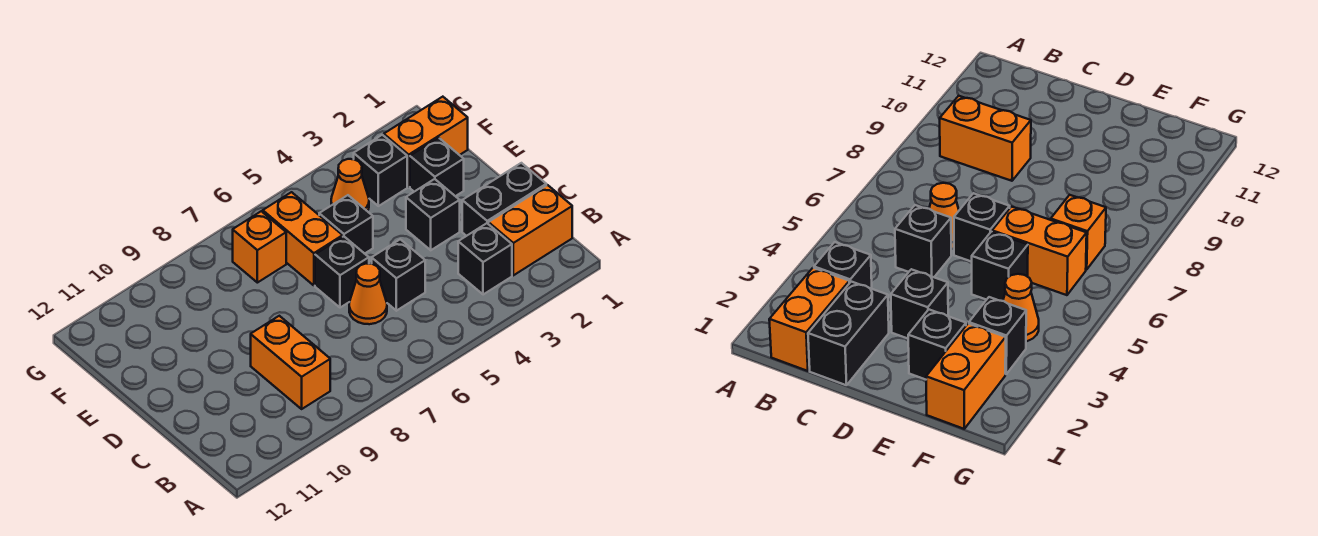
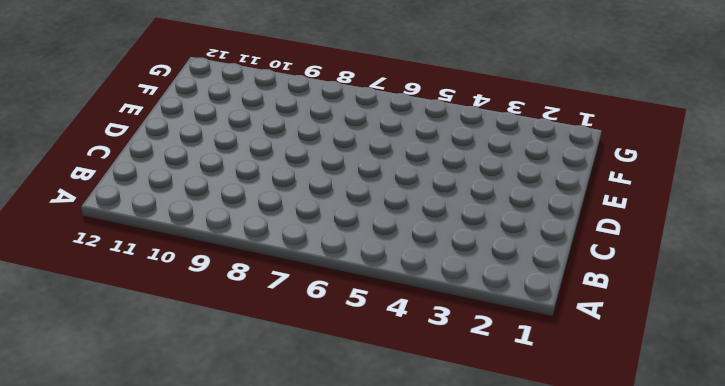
none -> orange brick B1:B2 level 1
none -> black brick B3 level 1
none -> orange brick B9:C9 level 1

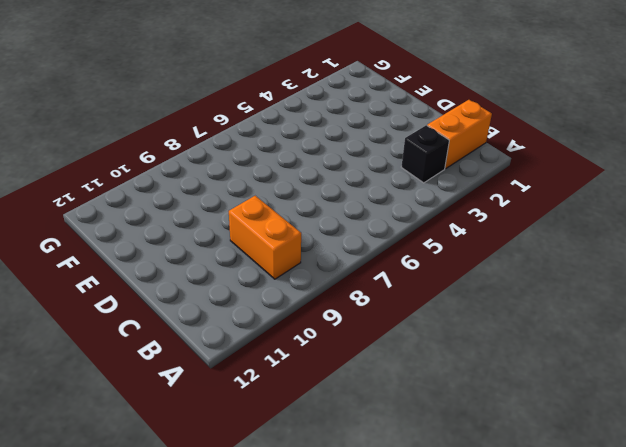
none -> black brick C1:C2 level 1
none -> black brick C5 level 1
none -> orange cone C6 level 1

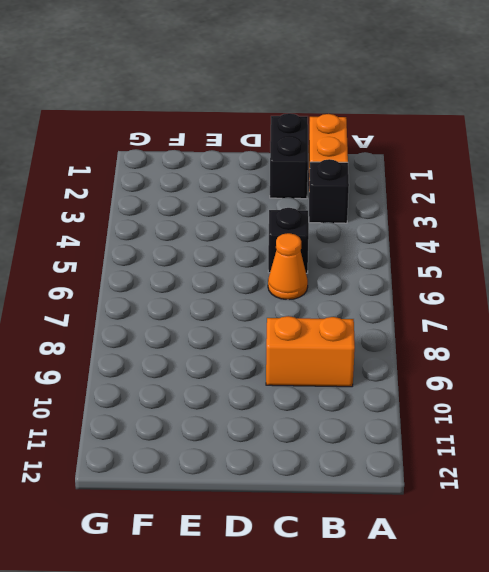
none -> black brick D3 level 1
none -> black brick D6 level 1
none -> black brick E2 level 1

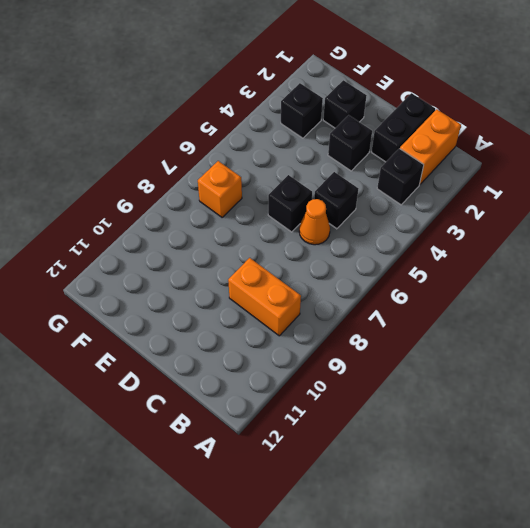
none -> black brick E5 level 1
none -> orange brick E6:F6 level 1
none -> orange brick F1:F2 level 1

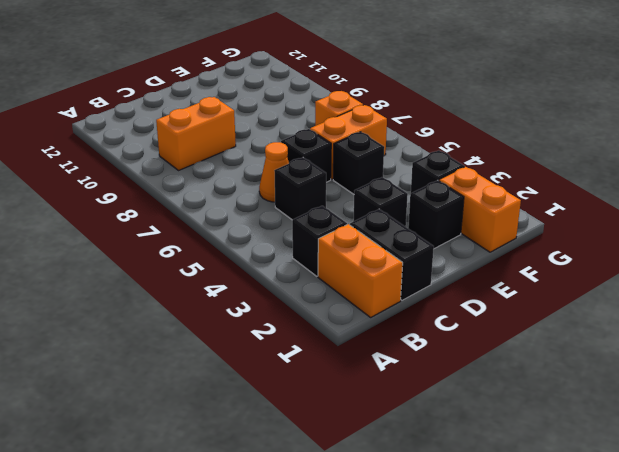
none -> orange cone F4 level 1

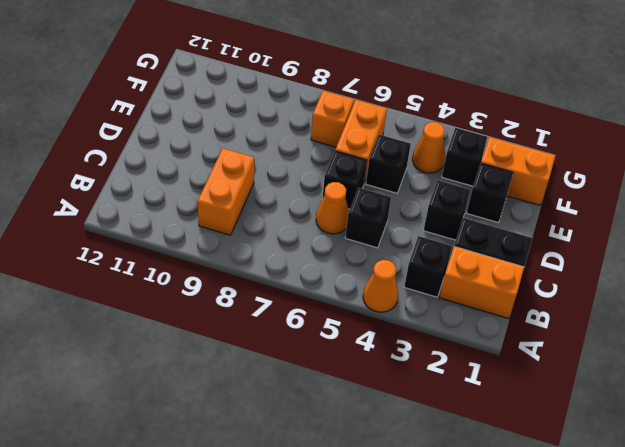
orange cone A4 level 1 -> none

